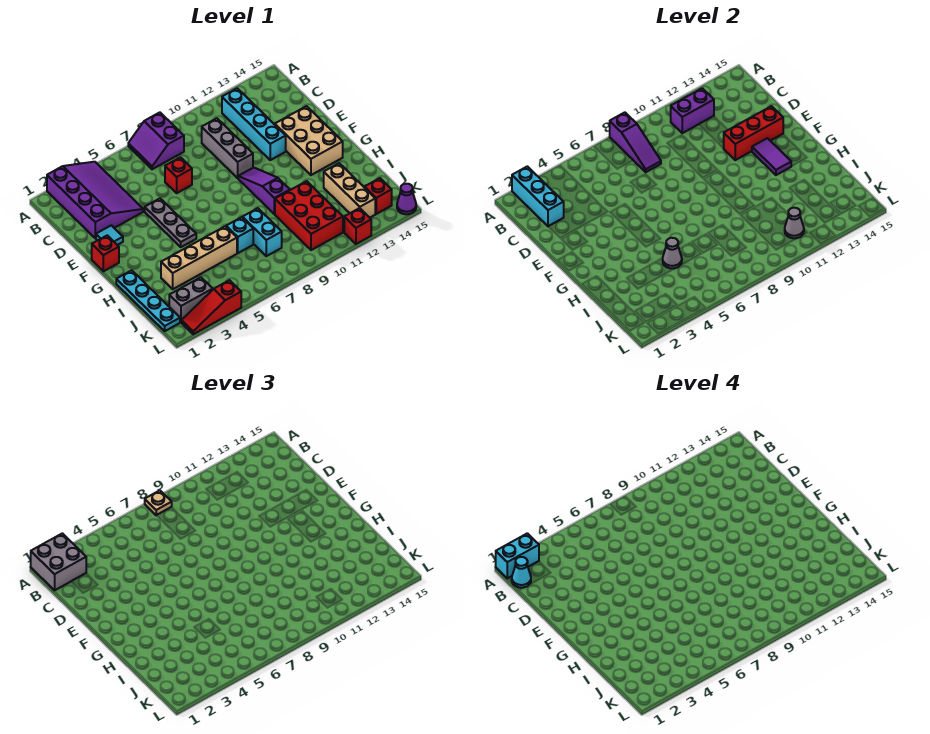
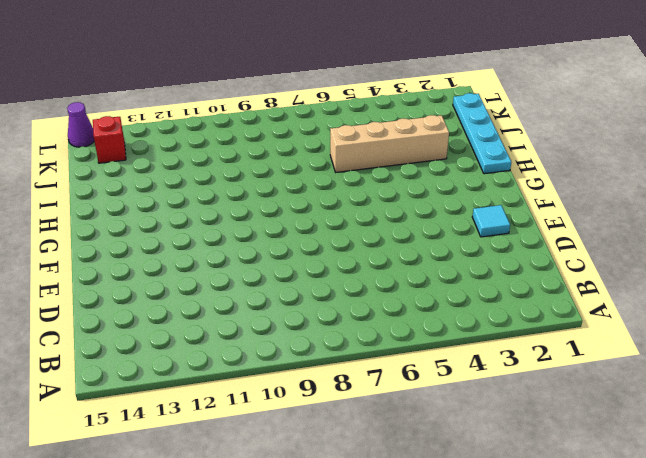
none -> purple slope A2:D4 level 1 top 2
none -> purple slope A7:B8 level 1 top 8
none -> cyan brick B12:E12 level 1
none -> grey brick C10:E10 level 1

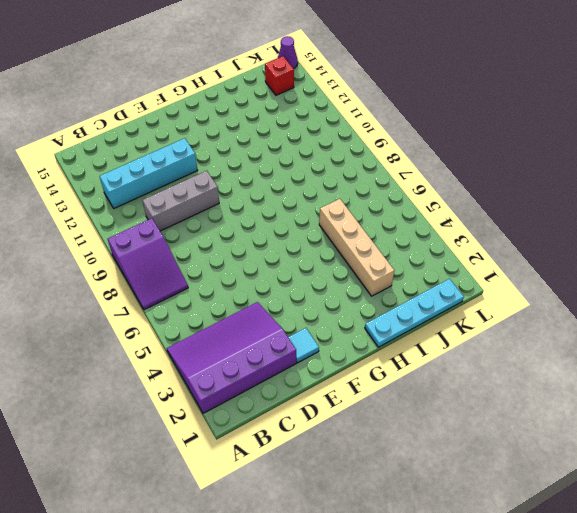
purple slope A7:B9 level 1 top 9 -> purple slope A7:B8 level 1 top 8
none -> red brick D7 level 1
none -> grey plate E5:G5 level 1
none -> tan brick E13:G14 level 1
none -> red brick F1 level 1

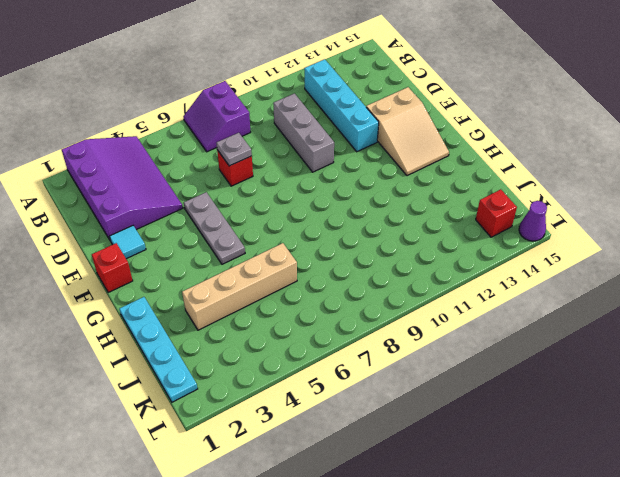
grey plate D7 level 2 -> none
tan slope E13:G14 level 1 top E -> tan brick E13:G14 level 1
none -> purple slope F10:H10 level 1 top H
none -> cyan brick I7 level 1
none -> cyan brick I8:J8 level 1
none -> red brick I10:K11 level 1

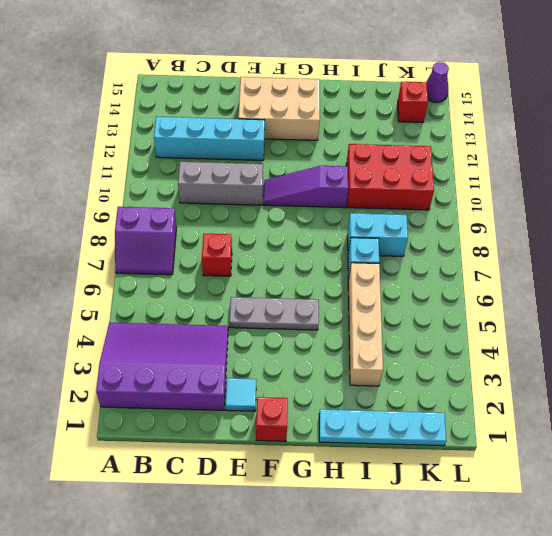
none -> tan brick I13:K13 level 1
none -> grey brick K2:K3 level 1
none -> red slope L2:L4 level 1 top 4
none -> red brick L12 level 1

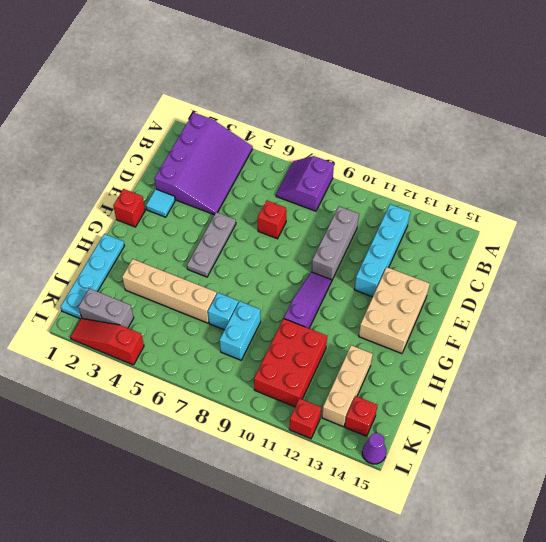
none -> cyan brick A2:C2 level 2
none -> purple slope A8:C8 level 2 top A
none -> purple brick B11:B12 level 2
none -> red brick E12:E14 level 2

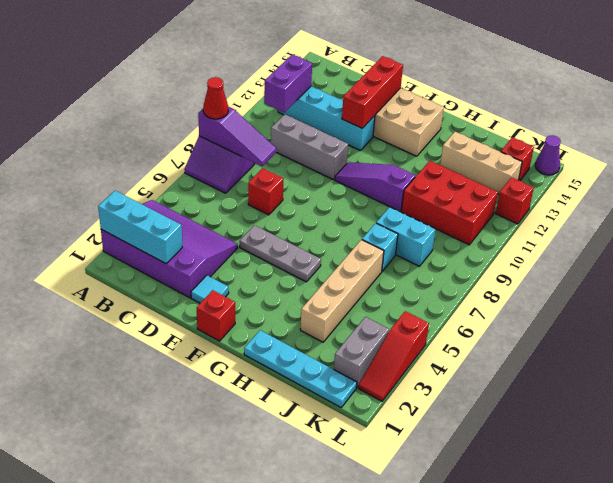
red cone A8 level 3 -> tan plate A8 level 3
none -> purple tile F13:G13 level 2
none -> grey cone I5 level 2
none -> grey cone K11 level 2
none -> grey brick A1:B2 level 3

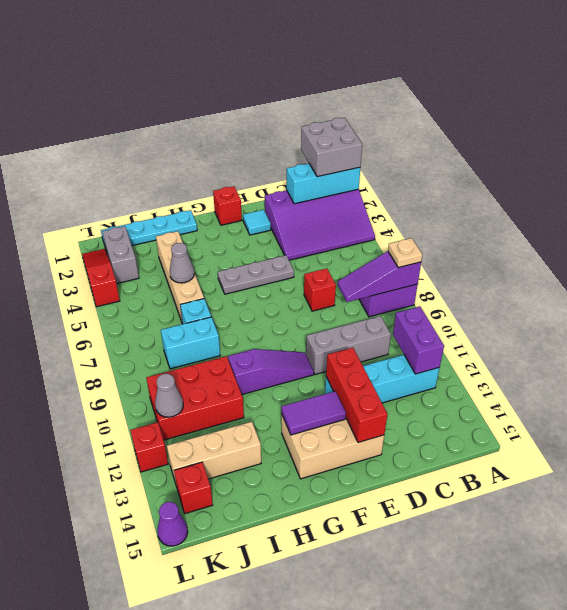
none -> cyan brick A1:A2 level 4
none -> cyan cone B1 level 4

